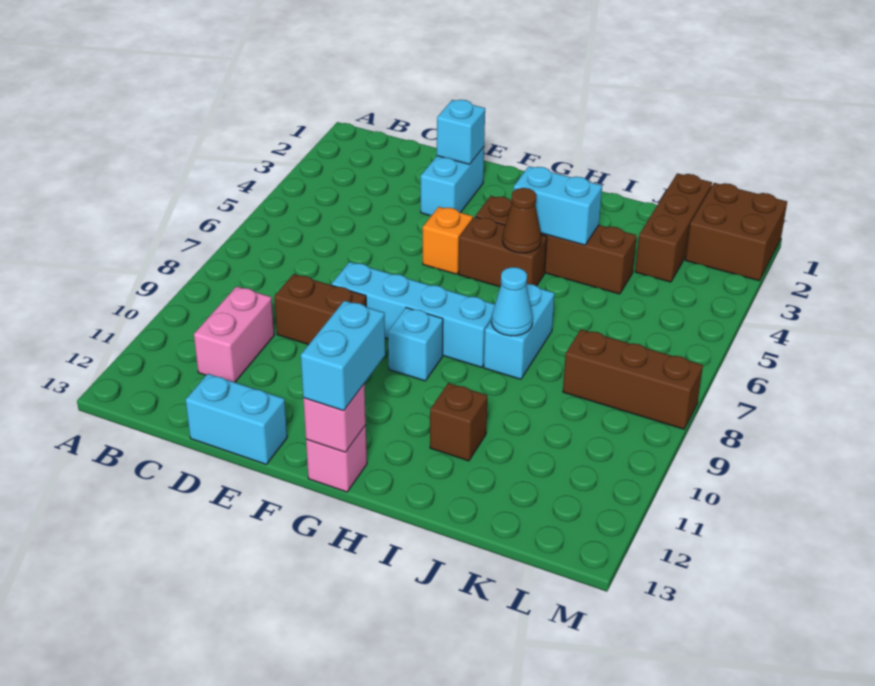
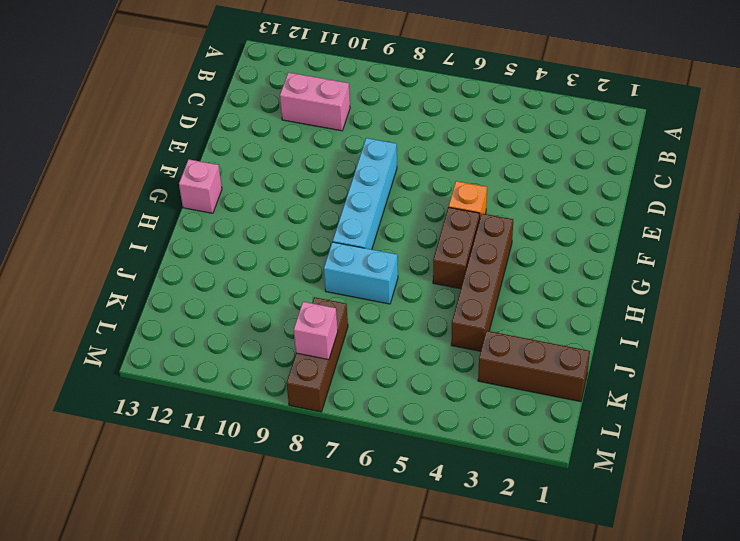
pink brick L8 level 2 -> pink brick G13 level 2
none -> brown brick D9:E9 level 1
none -> cyan brick D13:E13 level 1
none -> cyan brick E2:E3 level 1

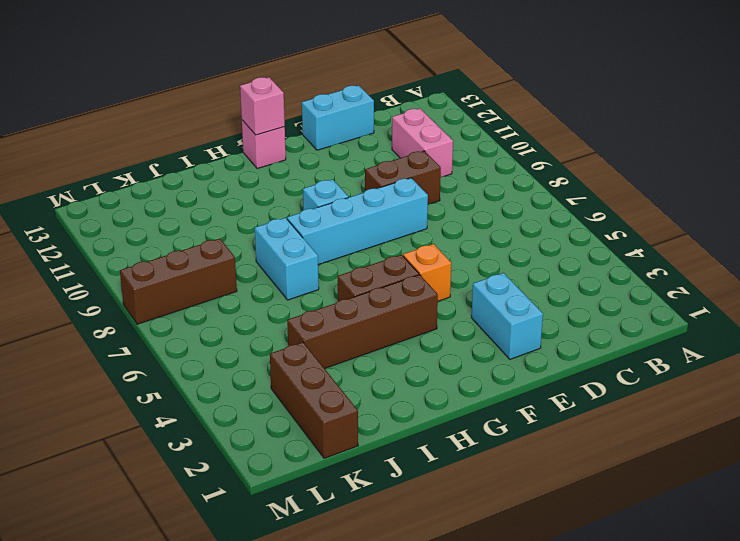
none -> brown brick I11 level 1
none -> brown brick L1:M2 level 1
none -> cyan brick E2 level 2

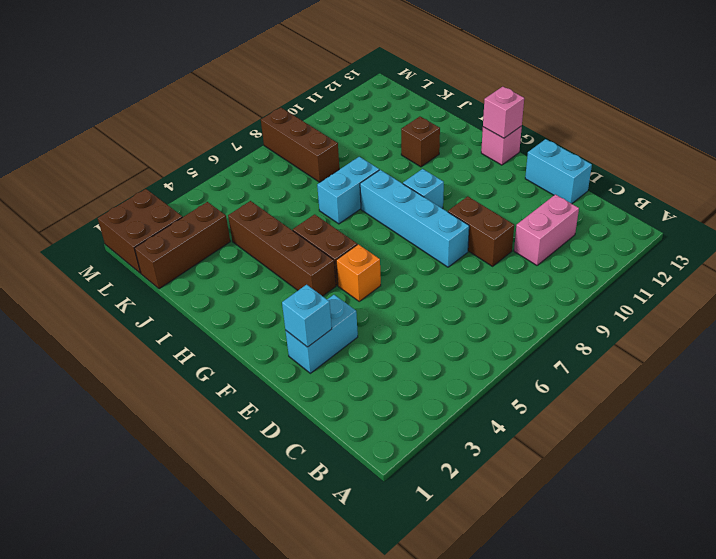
none -> cyan brick H4:I4 level 2
none -> brown cone H5 level 2
none -> cyan cone I8 level 2

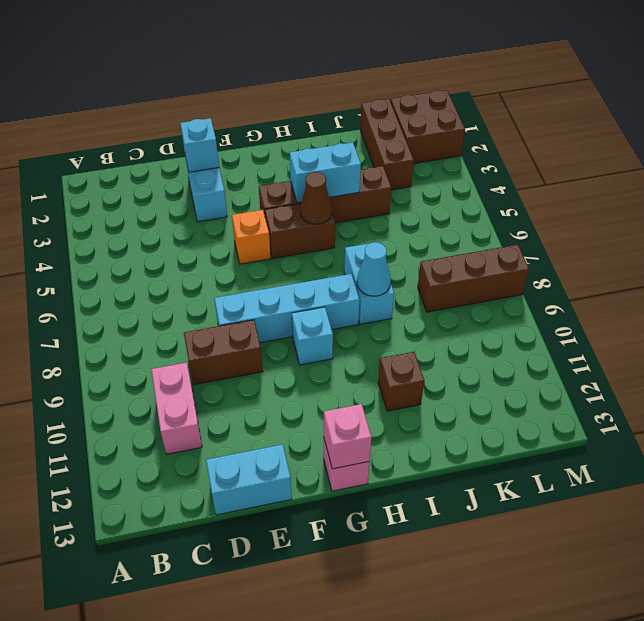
none -> cyan brick G12:G13 level 3

